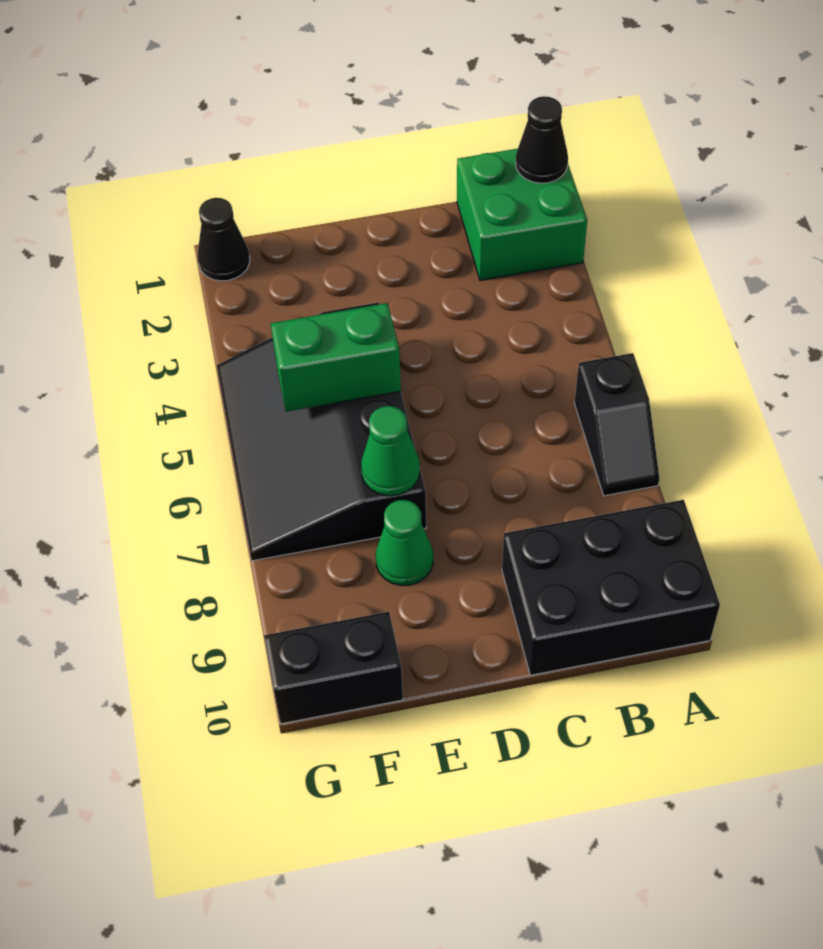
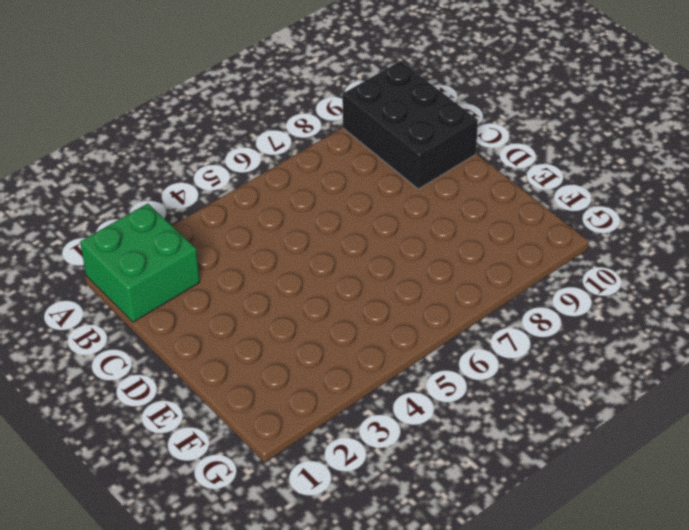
none -> black slope A6:A7 level 1 top 6
none -> black slope E4:G7 level 1 top E

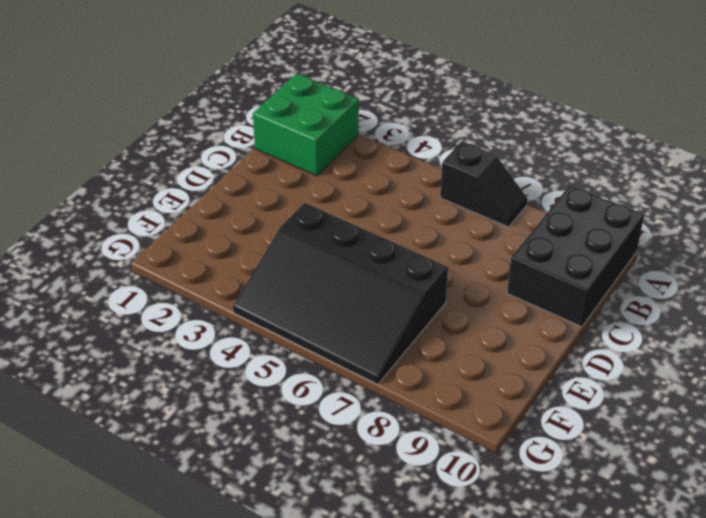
none -> green cone E8 level 1
none -> black brick F10:G10 level 1

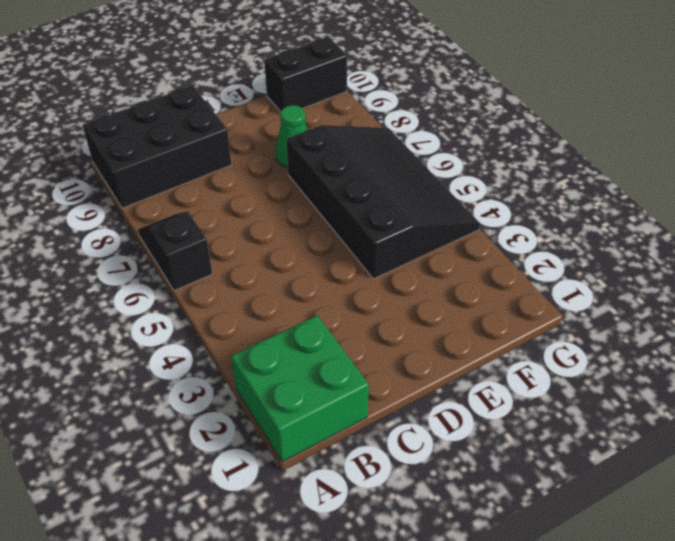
none -> black cone G1 level 1
none -> black cone A1 level 2

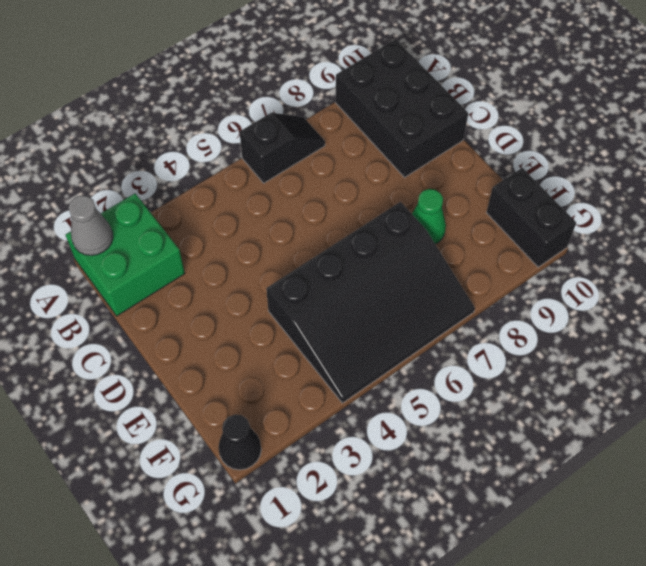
grey cone A1 level 2 -> black cone A1 level 2
none -> green brick E5:F5 level 2
none -> green cone E7 level 2

